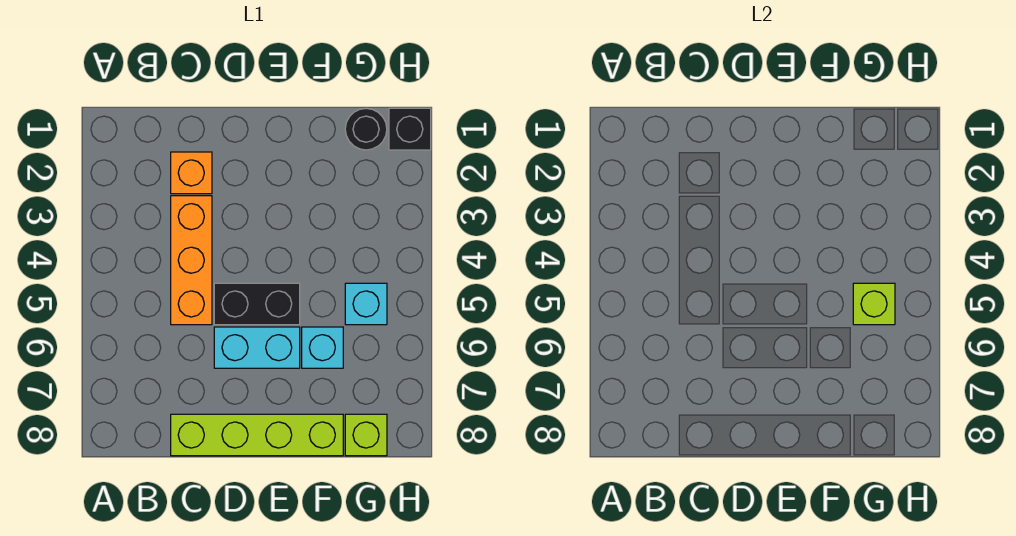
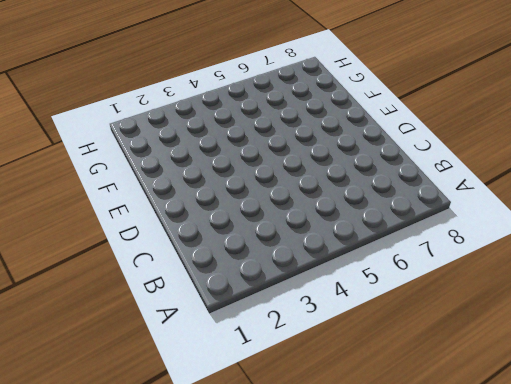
none -> orange brick C2 level 1
none -> orange brick C3:C5 level 1

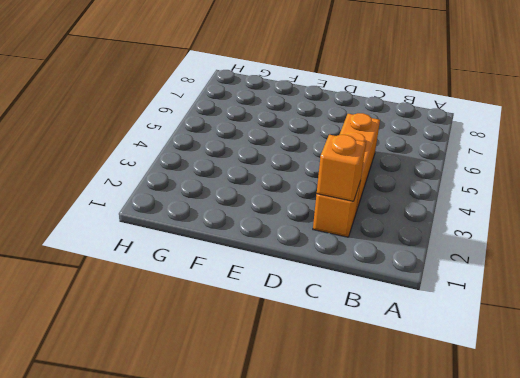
orange brick C2 level 2 -> none
none -> lime brick C8:F8 level 1
none -> black brick D5:E5 level 1

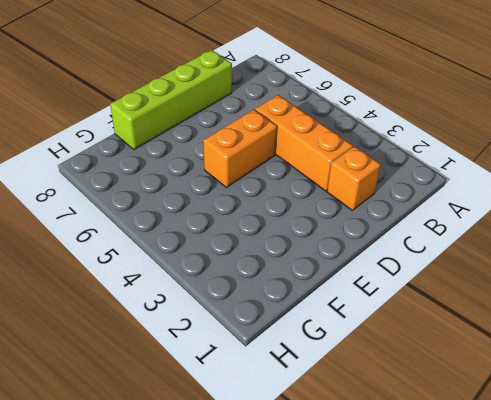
orange brick D5:E5 level 1 -> black brick D5:E5 level 1
none -> cyan brick D6:E6 level 1
none -> cyan brick F6 level 1

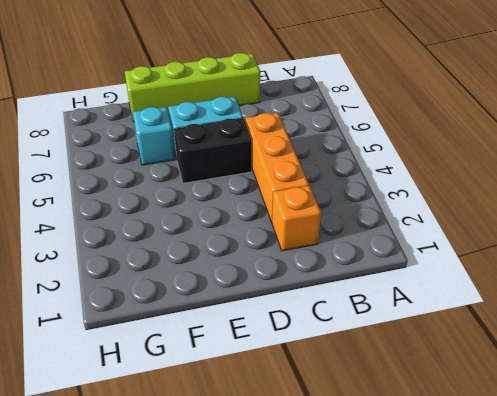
none -> black round brick G1 level 1
none -> cyan brick G5 level 1

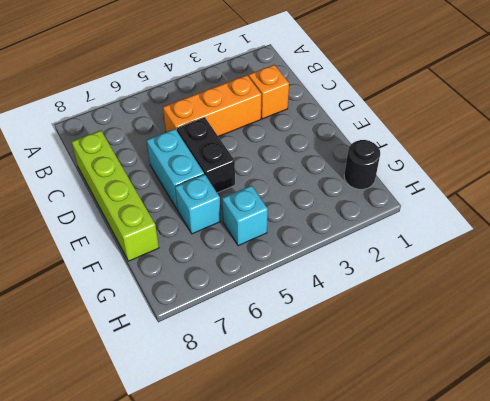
none -> lime brick G8 level 1
none -> black brick H1 level 1

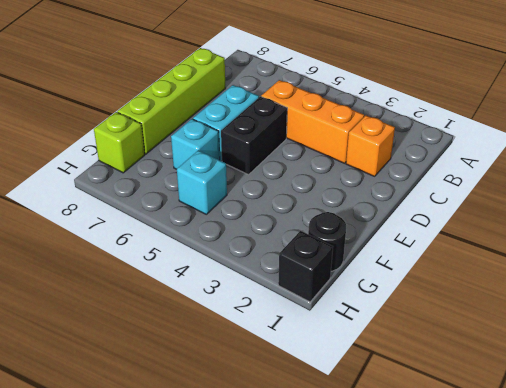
none -> lime brick G5 level 2

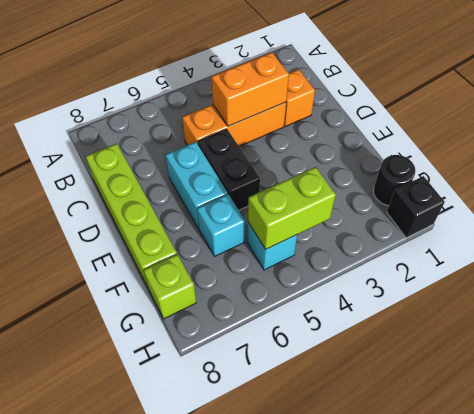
orange brick C3:C4 level 2 -> none
lime brick G4:G5 level 2 -> lime brick G5 level 2

